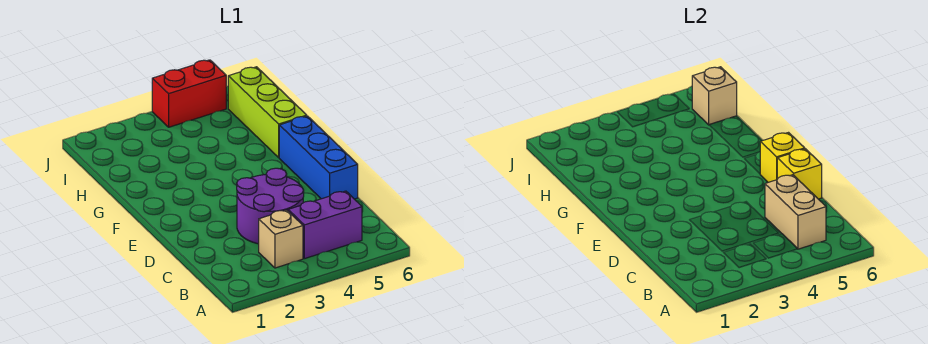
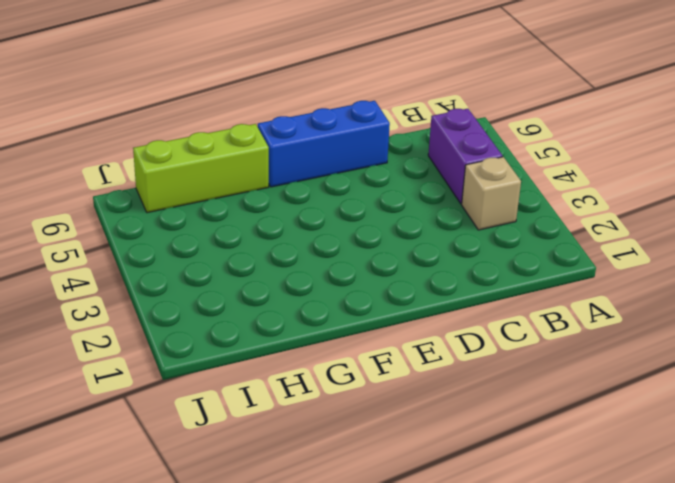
none -> purple round brick C3:D4 level 1
none -> red brick J4:J5 level 1

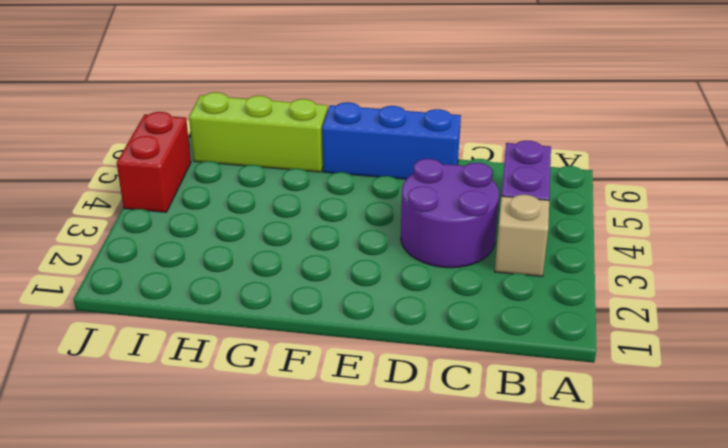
none -> tan brick B5:C5 level 2
none -> yellow brick D6 level 2

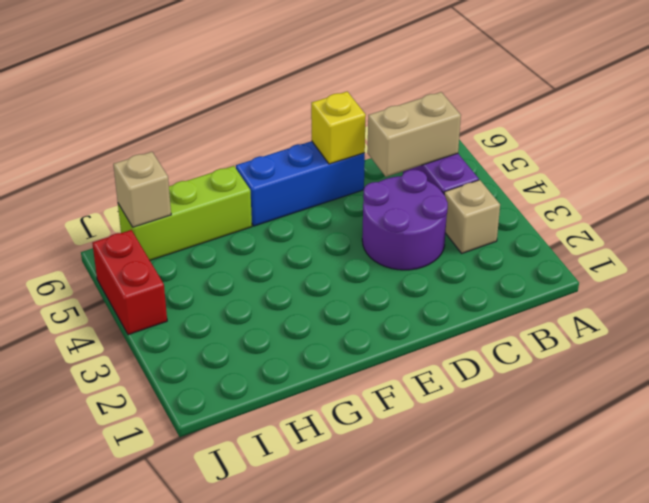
none -> yellow brick E6 level 2

